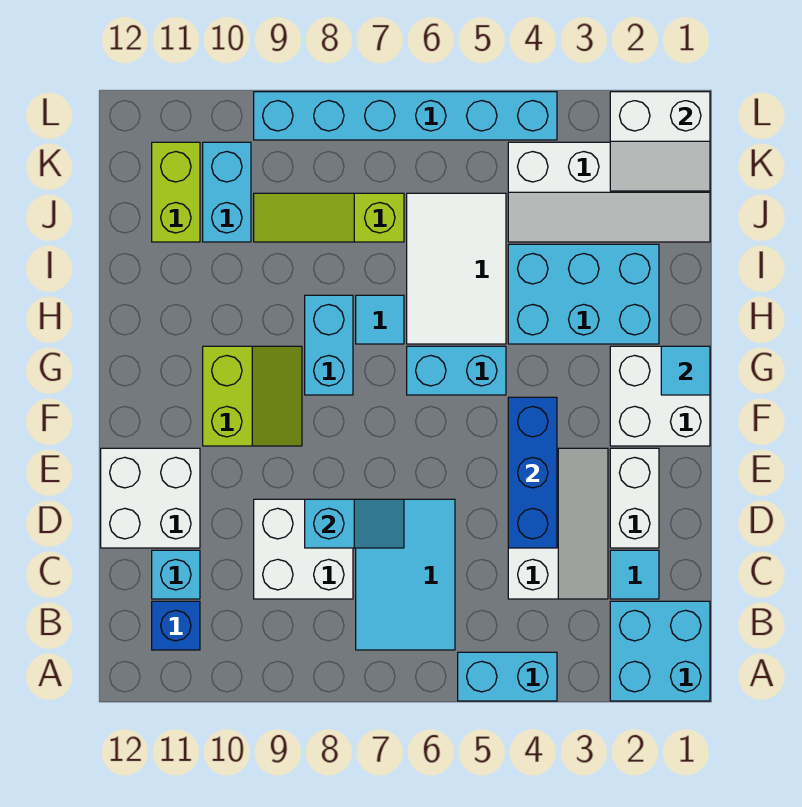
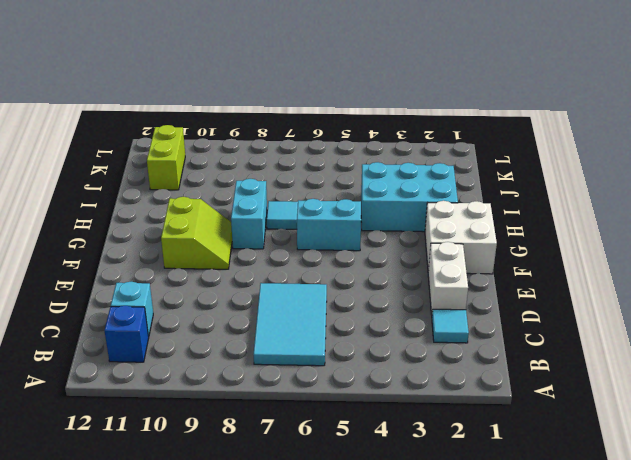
none -> cyan brick A1:B2 level 1
none -> cyan brick A4:A5 level 1
none -> white slope C3:E4 level 1 top 4

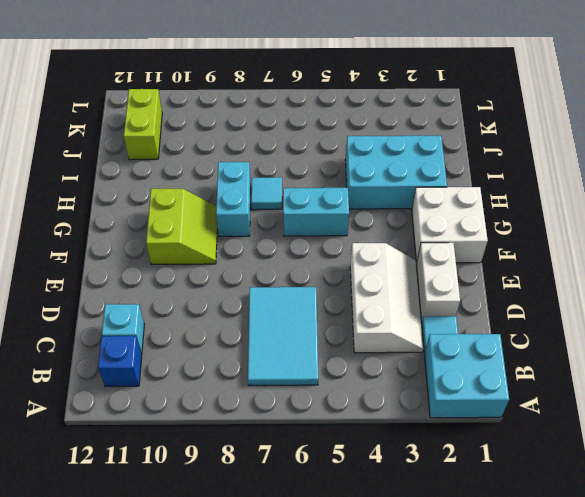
none -> cyan brick A4:A5 level 1
none -> white brick C8:D9 level 1
none -> white brick D11:E12 level 1

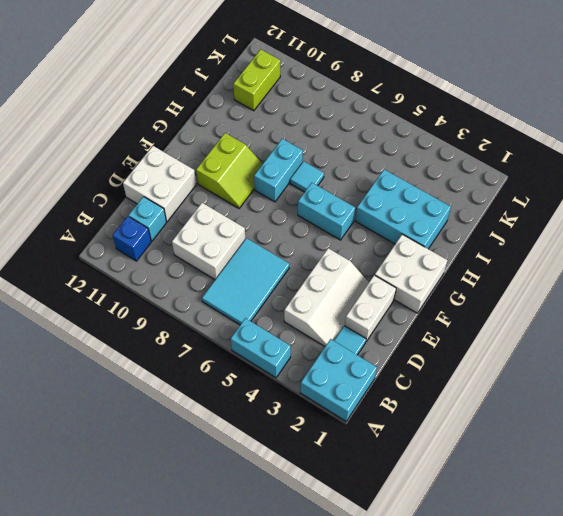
none -> white tile H5:J6 level 1
none -> white slope J1:K4 level 1 top K
none -> lime slope J7:J9 level 1 top 7

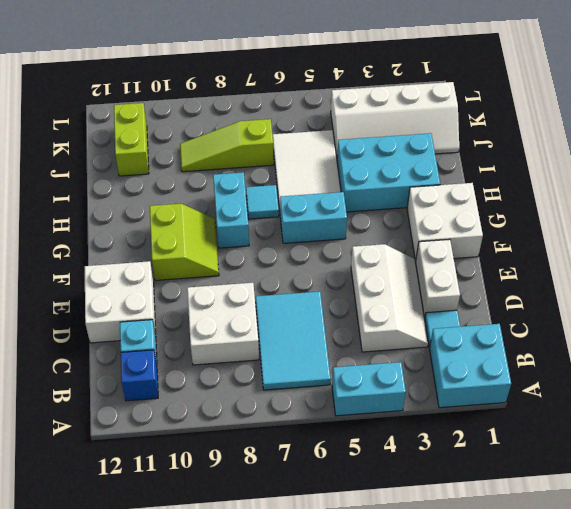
none -> cyan brick J10:K10 level 1
none -> cyan brick L4:L9 level 1
none -> blue brick D4:F4 level 2

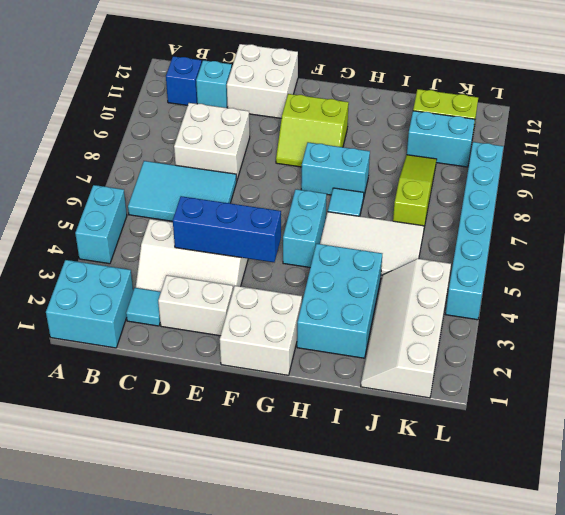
none -> cyan slope D7:D8 level 2 top 8
none -> cyan tile G1 level 2
none -> white slope K1:L2 level 2 top L

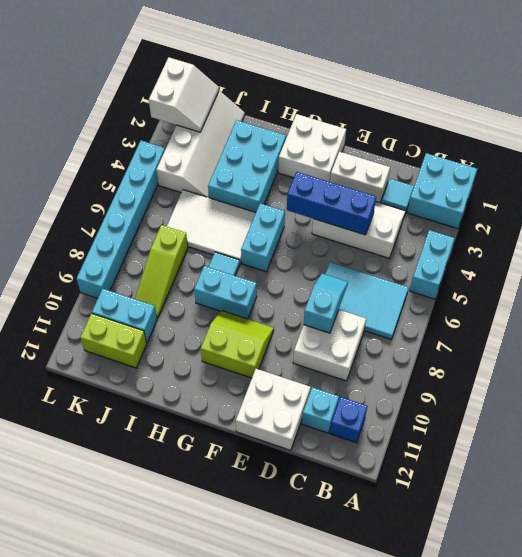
none -> cyan tile G1 level 2

